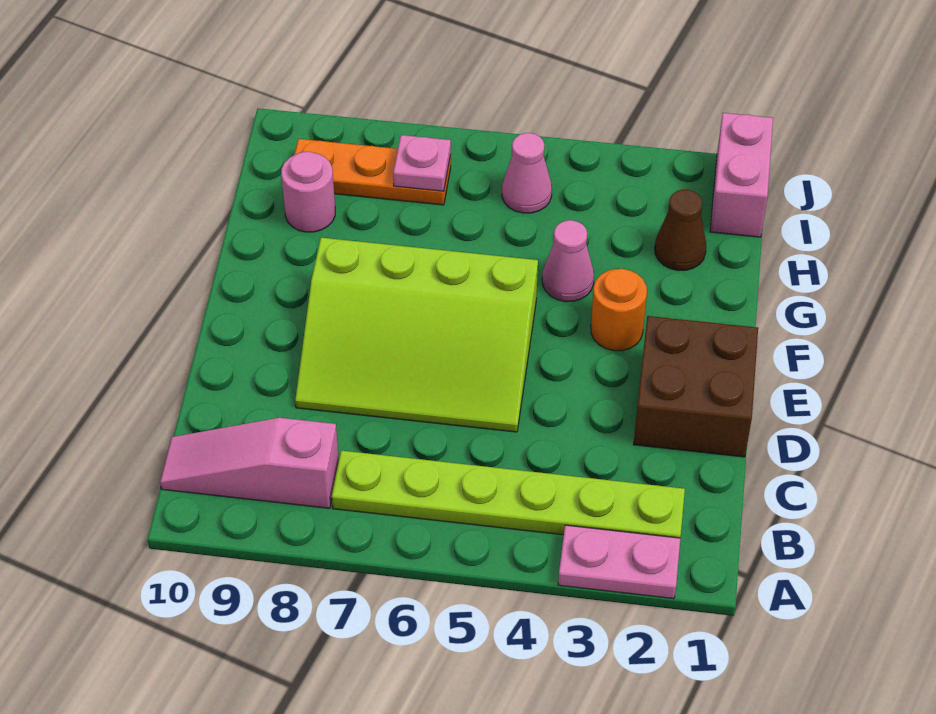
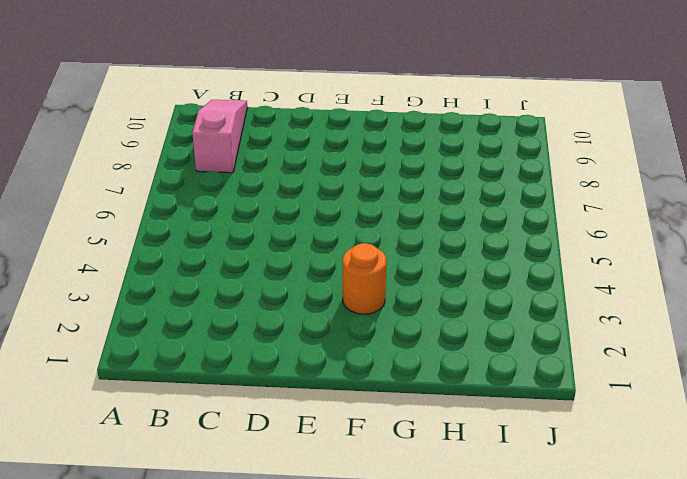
none -> pink plate A2:A3 level 1
none -> lime plate B2:B7 level 1
none -> brown brick D1:E2 level 1

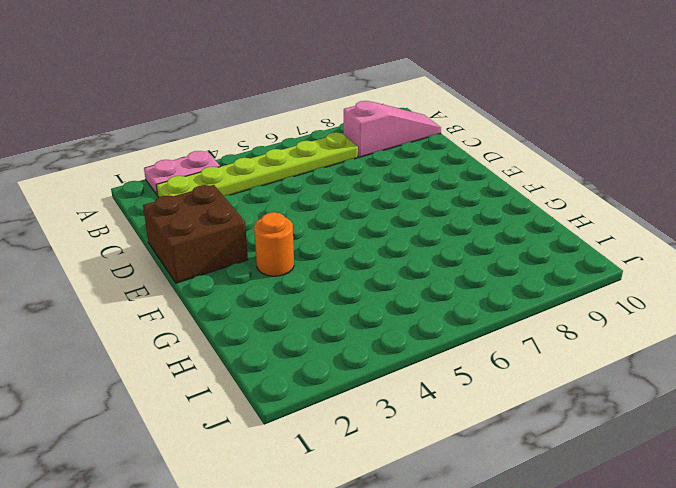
none -> lime slope D5:F8 level 1 top F
none -> pink cone G4 level 1
none -> brown cone H2 level 1

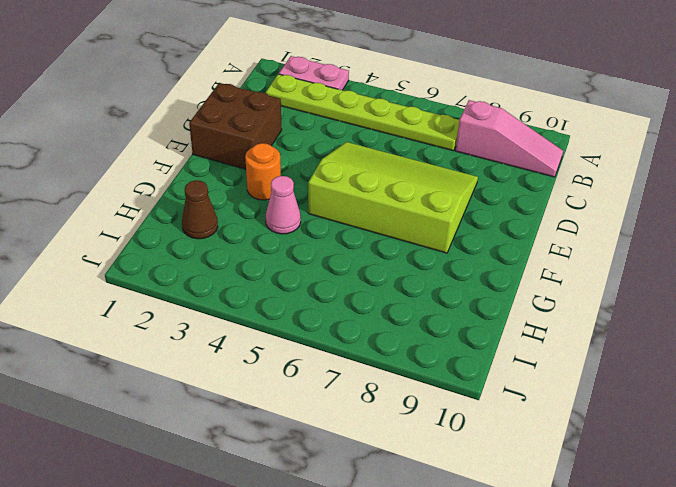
none -> pink round brick H9 level 1
none -> pink brick I1:J1 level 1
none -> pink cone I5 level 1

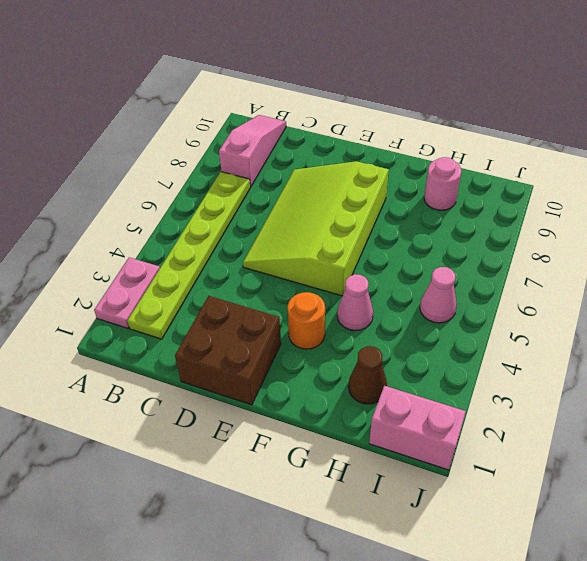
none -> orange plate I7:I9 level 1
none -> pink plate I7 level 2

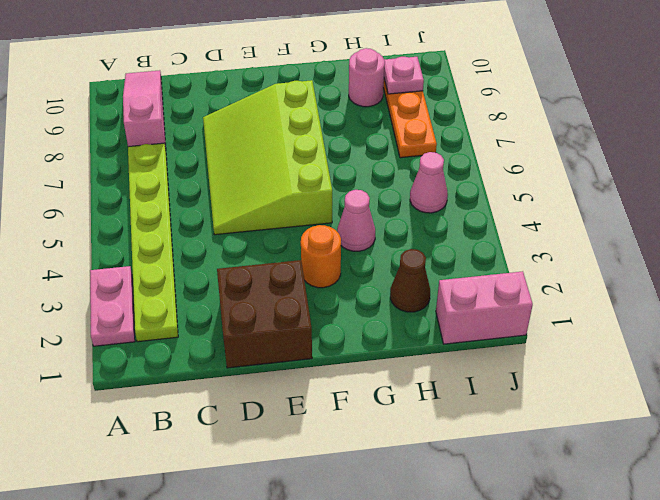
pink plate I9 level 2 -> pink plate I7 level 2

